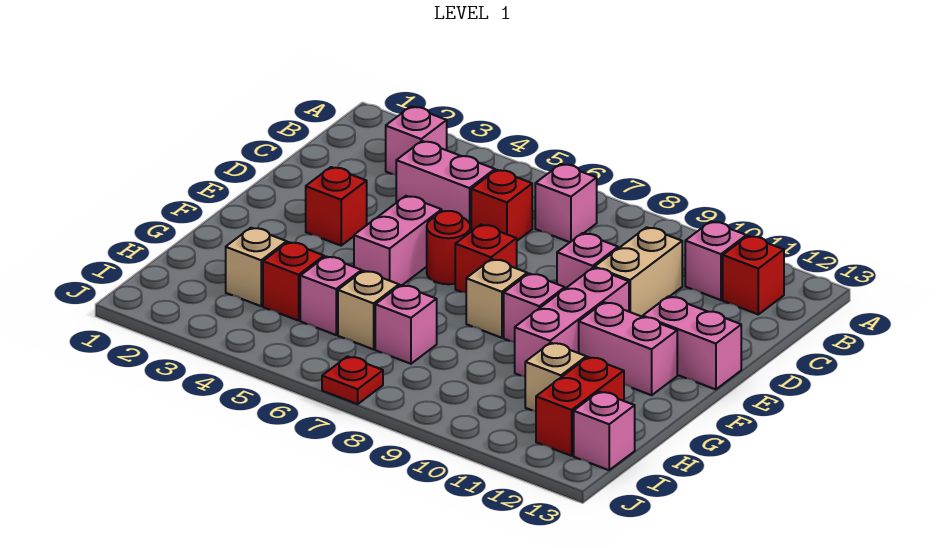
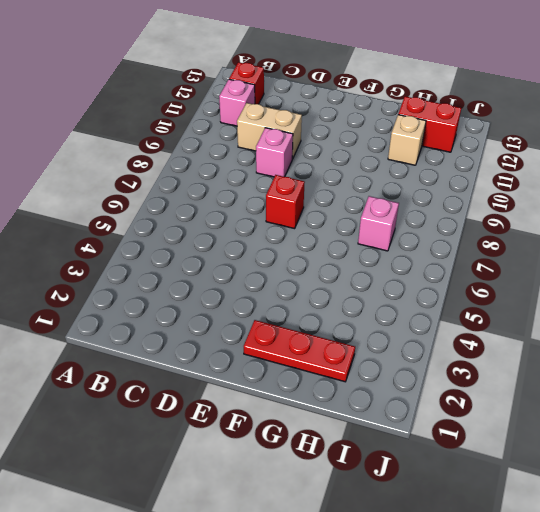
red plate F2:H2 level 1 -> none
none -> pink brick B3 level 1
none -> pink brick B7 level 1
none -> pink brick C4:C5 level 1

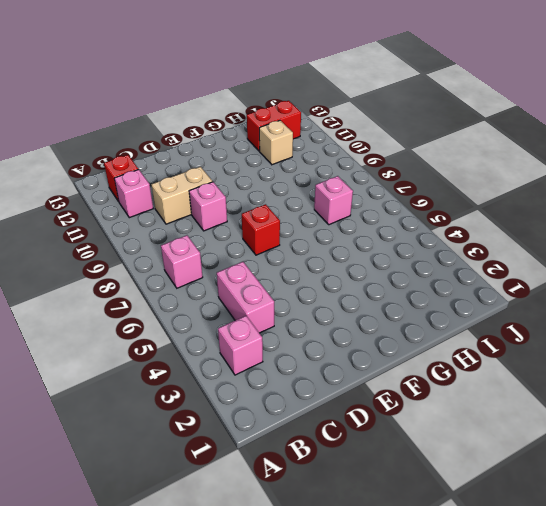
none -> red brick C6 level 1
none -> red brick E3 level 1
none -> pink brick E5:F5 level 1

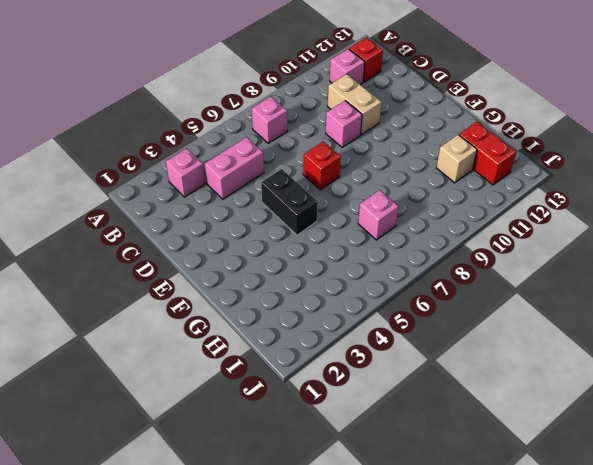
black brick E5:F5 level 1 -> pink brick E5:F5 level 1
none -> red brick C6 level 1
none -> red brick E3 level 1
none -> red round brick E6 level 1

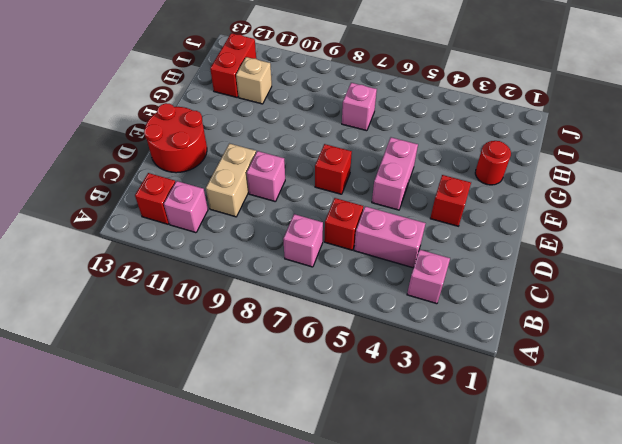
red round brick D12:E13 level 1 -> pink brick E12:E13 level 1
red round brick G2 level 1 -> red round brick E6 level 1
none -> pink brick E10:G10 level 1
none -> tan brick F8 level 1
none -> pink brick F9 level 1

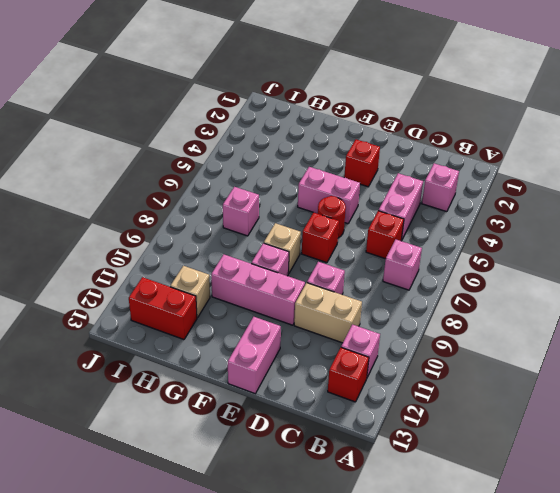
none -> pink brick F11:F12 level 1
none -> tan brick H3 level 1
none -> red brick H4 level 1

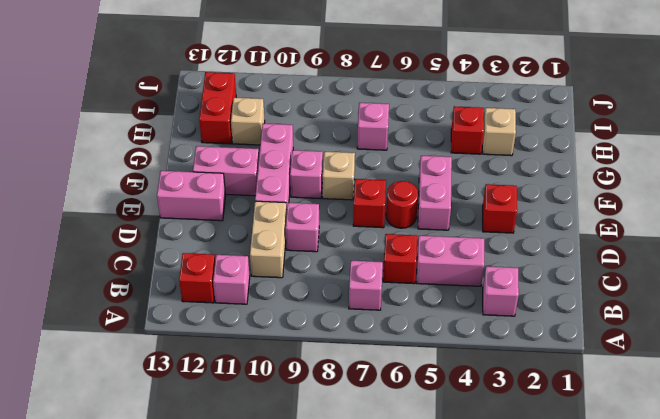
none -> pink brick H5 level 1
none -> tan brick H6 level 1
none -> pink brick I13 level 1

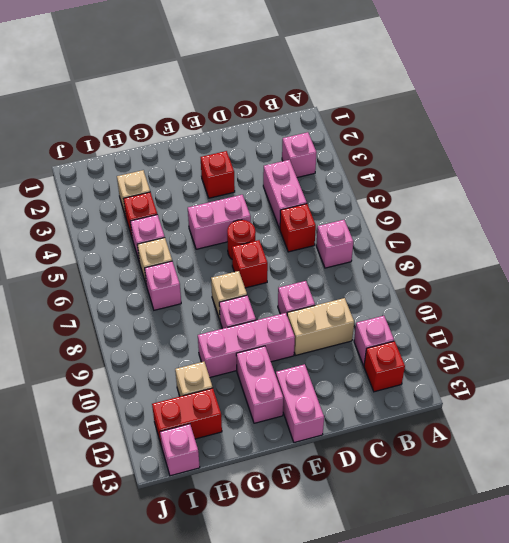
none -> red plate J7 level 1

